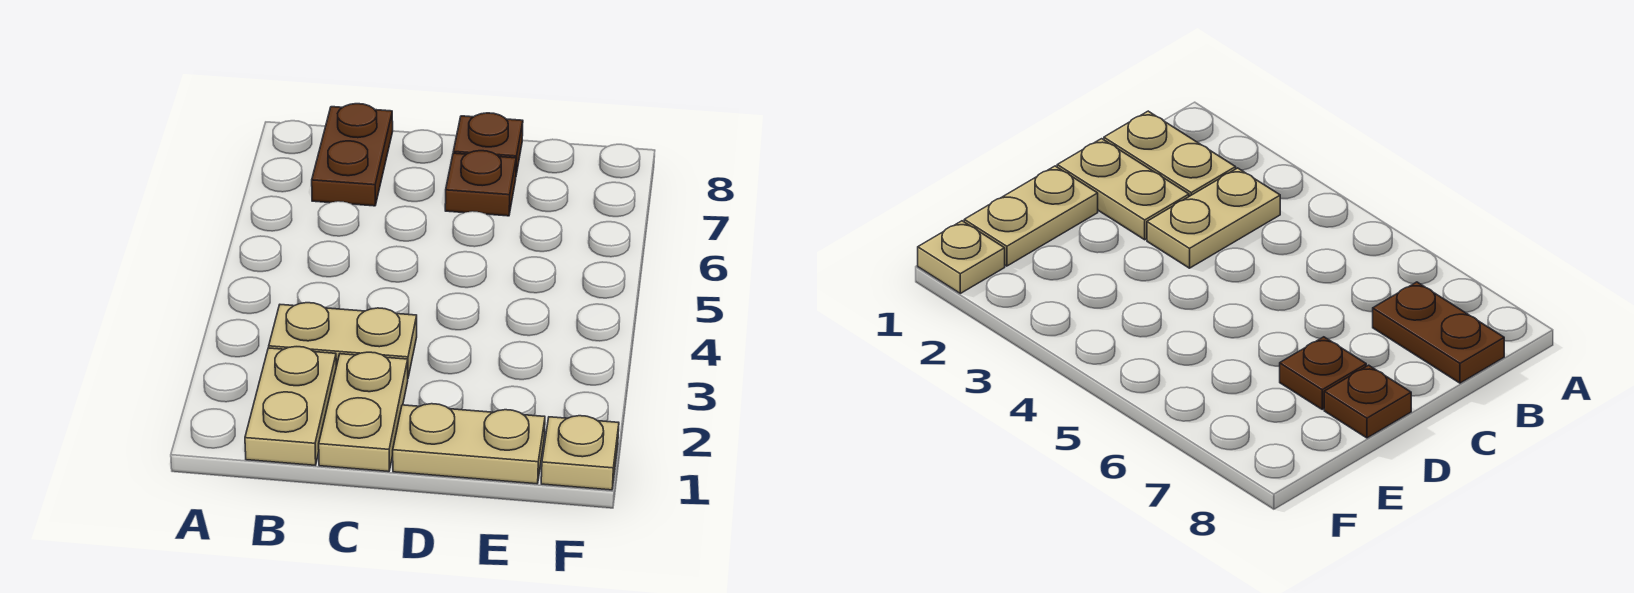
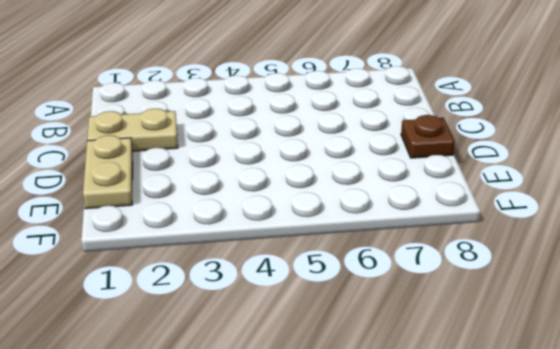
none -> tan plate B1:B2 level 1
none -> tan plate B3:C3 level 1

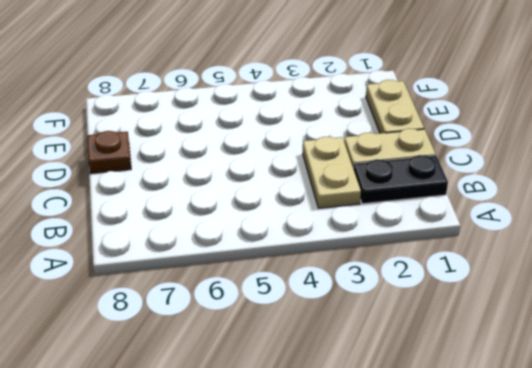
black plate B1:B2 level 1 -> tan plate B1:B2 level 1
none -> brown plate B7:B8 level 1
none -> brown plate D7 level 1

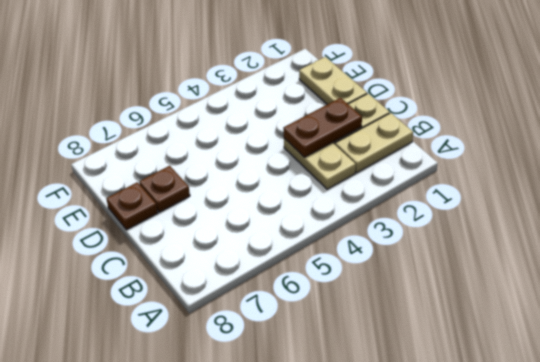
brown plate C2:C3 level 2 -> brown plate B7:B8 level 1
none -> tan plate F1 level 1

